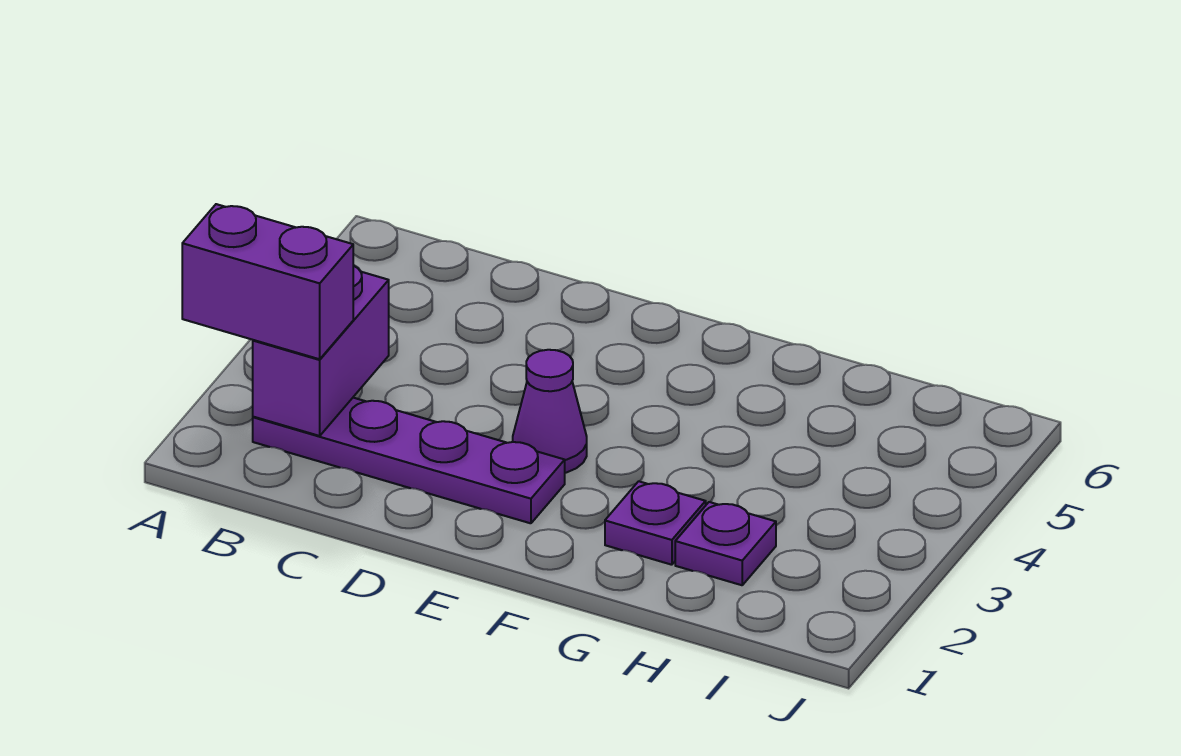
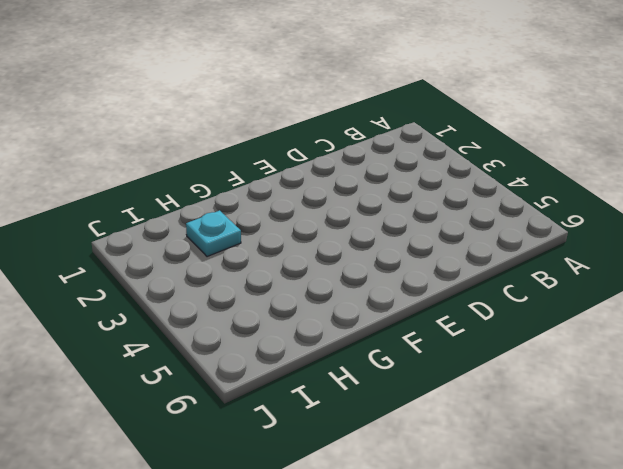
cyan plate H2 level 1 -> purple plate H2 level 1
none -> purple plate B2:E2 level 1
none -> purple cone E3 level 1

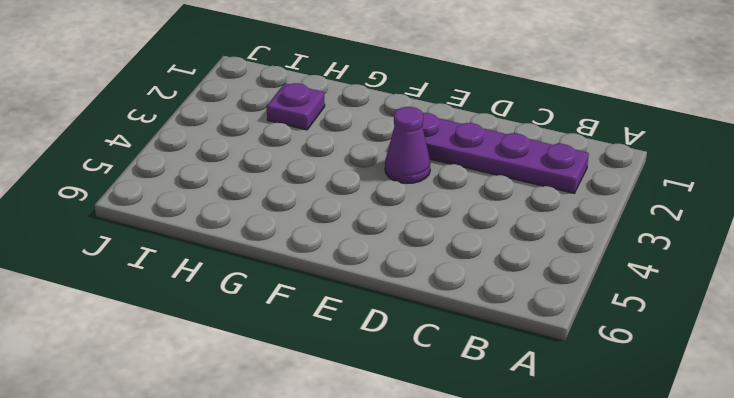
none -> purple plate G2 level 1
none -> purple brick B2:B3 level 2

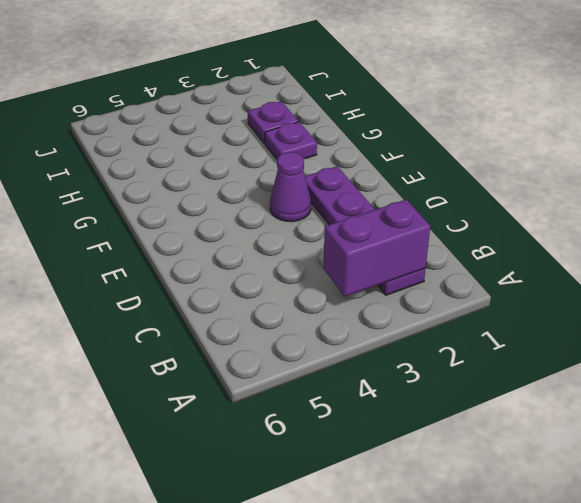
none -> purple brick A2:B2 level 3

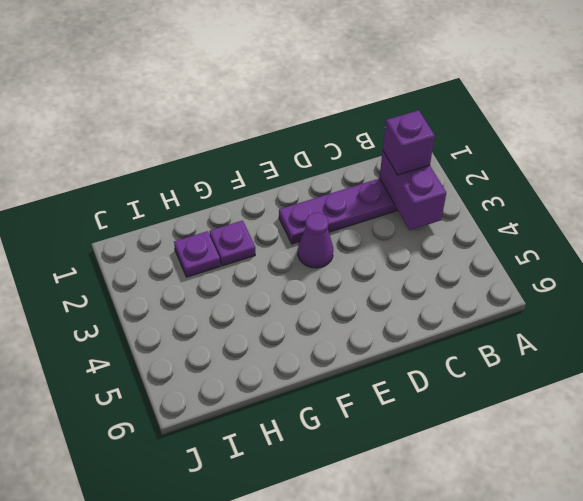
purple brick B2 level 3 -> purple brick A2:B2 level 3

